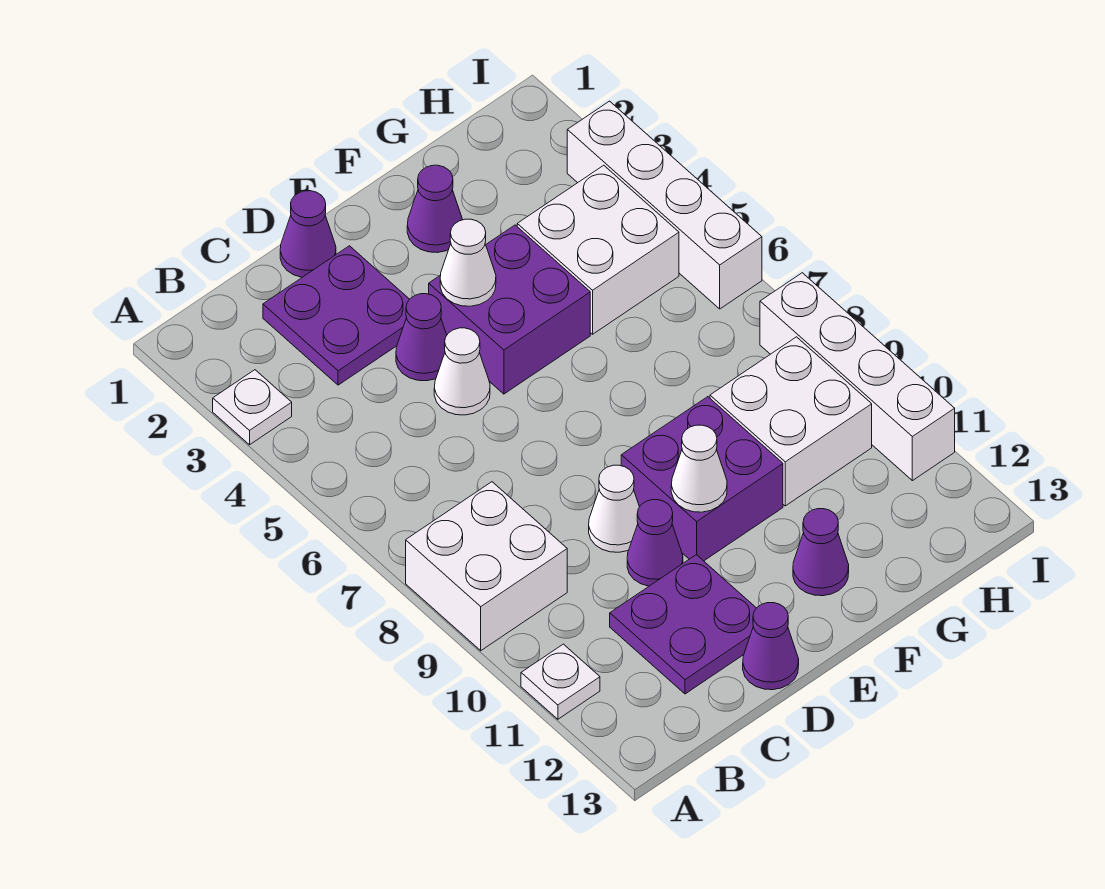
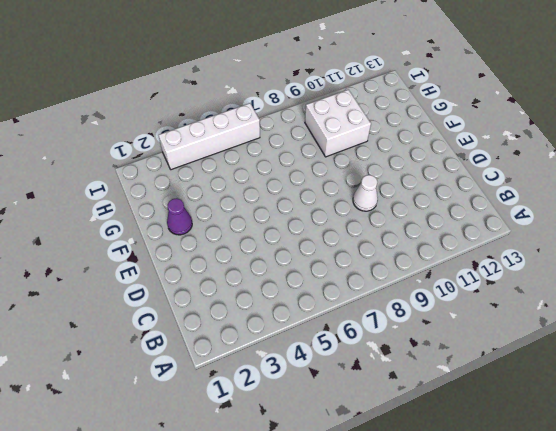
none -> white plate A3 level 1
none -> white brick A8:B9 level 1
none -> white plate A11 level 1

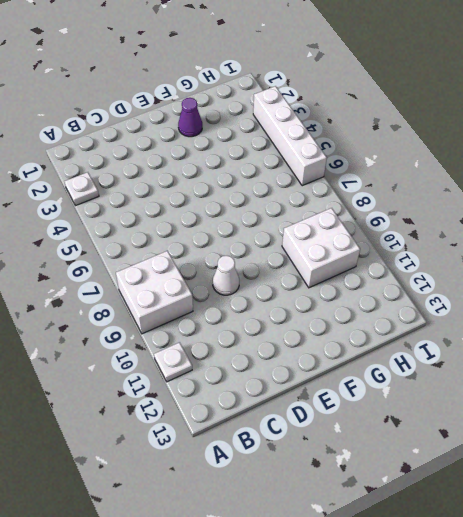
none -> purple plate C2:D3 level 1
none -> purple plate C11:D12 level 1
none -> purple cone D1 level 1

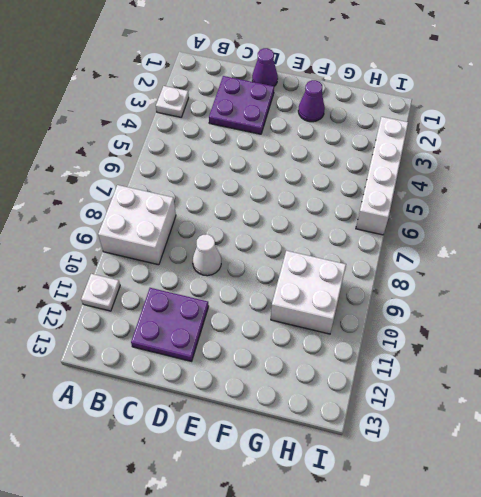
none -> purple cone D4 level 1
none -> white cone D5 level 1
none -> purple cone D10 level 1

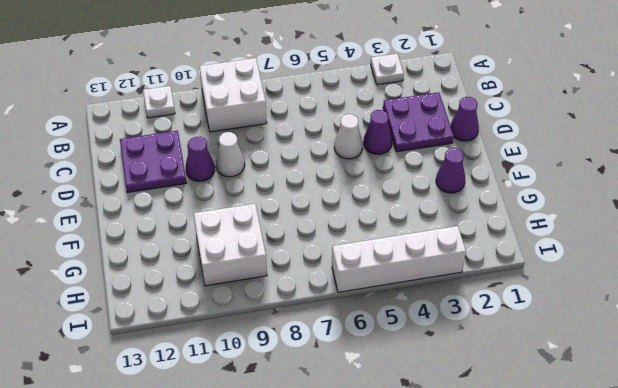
none -> purple cone D13 level 1
none -> purple brick E4:F5 level 1
none -> purple brick E9:F10 level 1

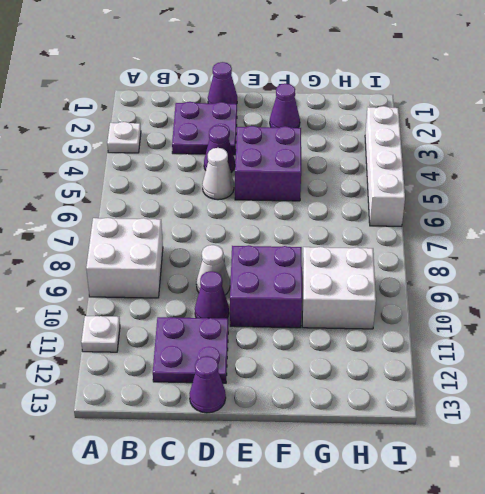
none -> purple cone F12 level 1
none -> white brick G4:H5 level 1
none -> white brick I8:I11 level 1

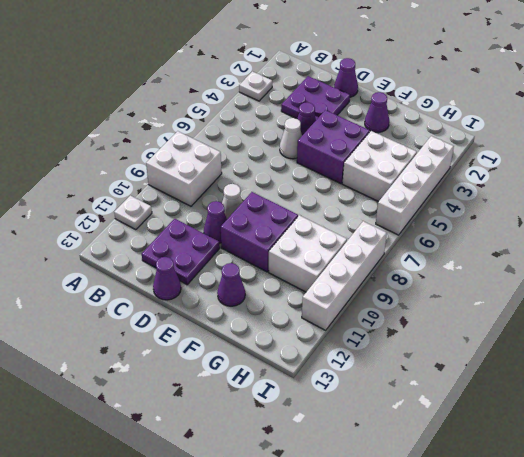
none -> white cone E4 level 2
none -> white cone E10 level 2

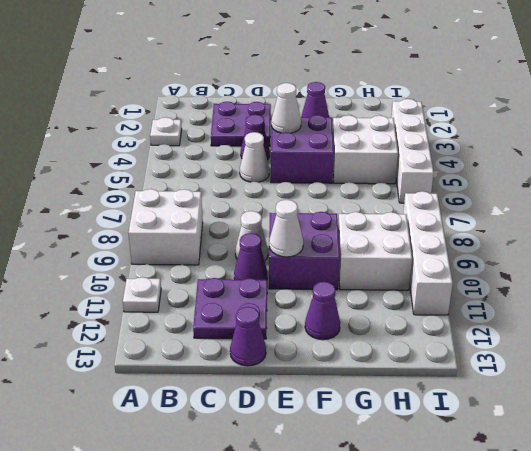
none -> purple cone D1 level 1

